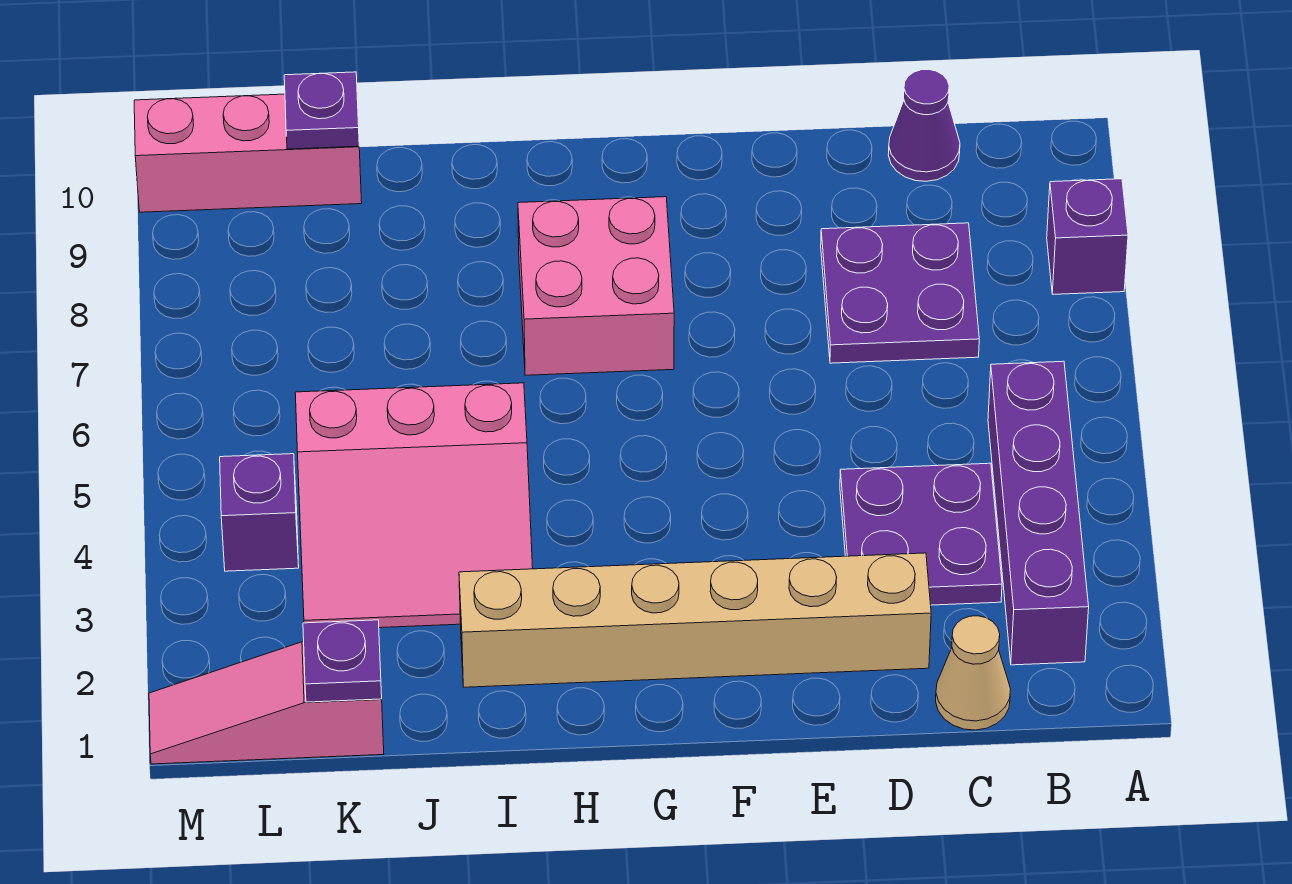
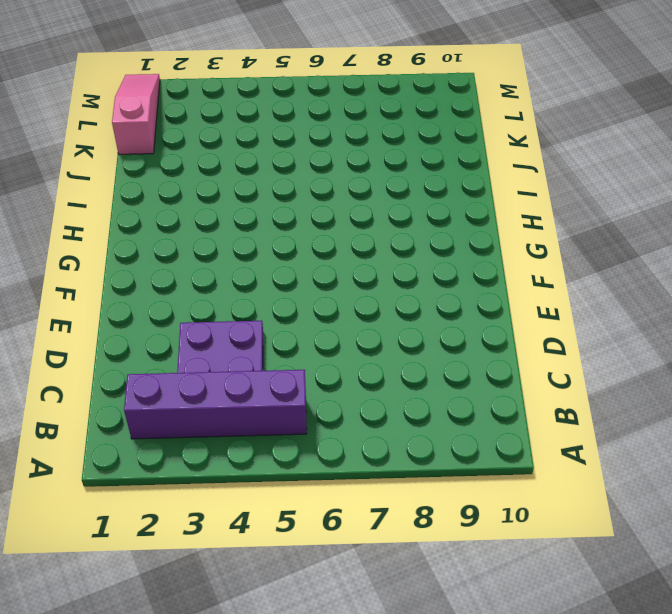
none -> purple brick A8 level 1
none -> tan cone C1 level 1
none -> purple plate C7:D8 level 1

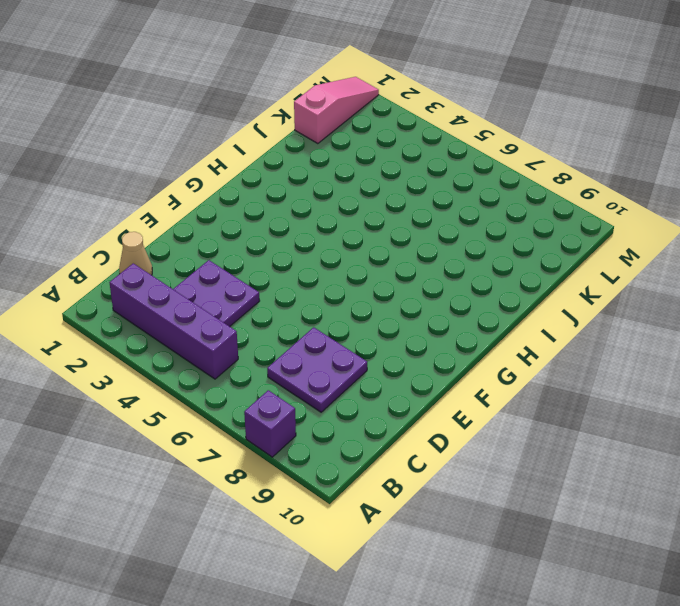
none -> purple cone C10 level 1
none -> tan brick D2:I2 level 1
none -> pink brick G7:H8 level 1

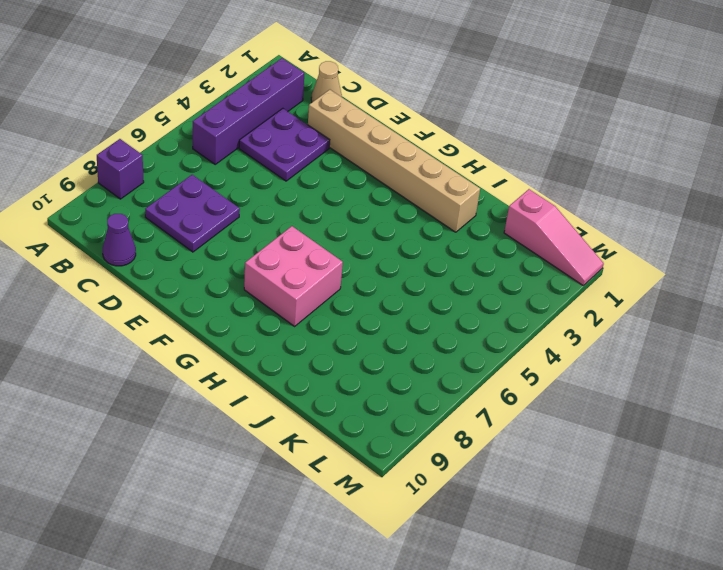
none -> pink slope I3:K5 level 1 top 5
none -> pink brick K10:M10 level 1
none -> purple brick L4 level 1

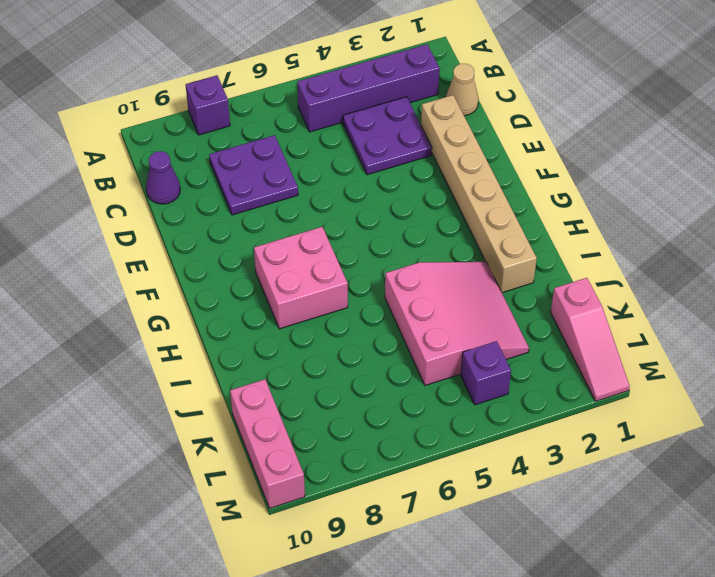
none -> purple plate K1 level 2
none -> purple plate K10 level 2

